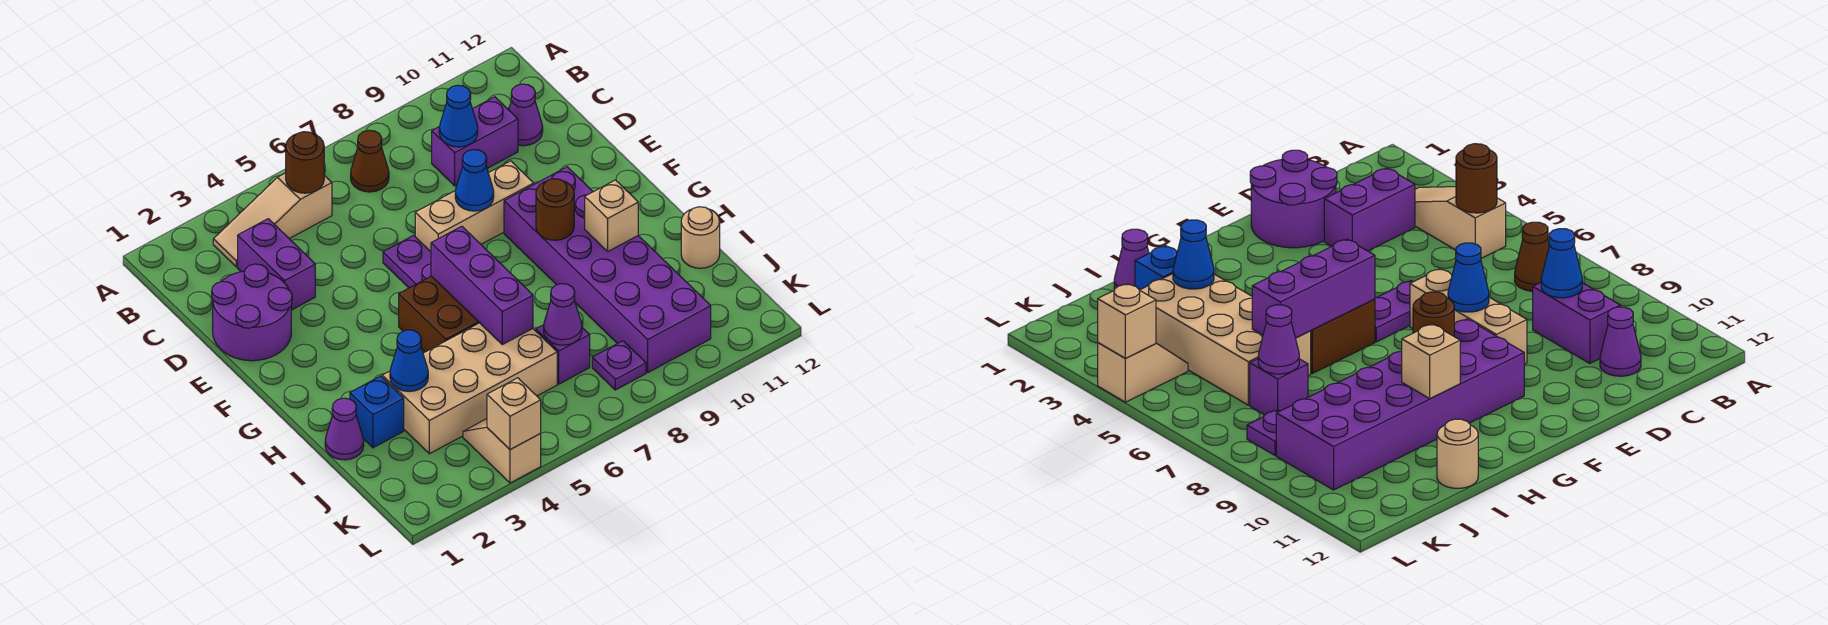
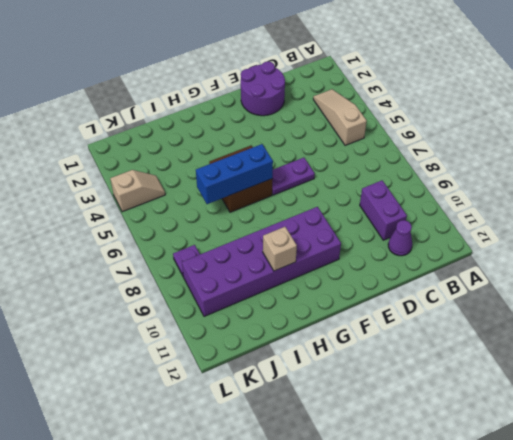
blue brick G6:I6 level 2 -> purple brick G6:I6 level 2
none -> brown cone B7 level 1
none -> purple brick C3:D3 level 1
none -> tan brick E7:E9 level 1

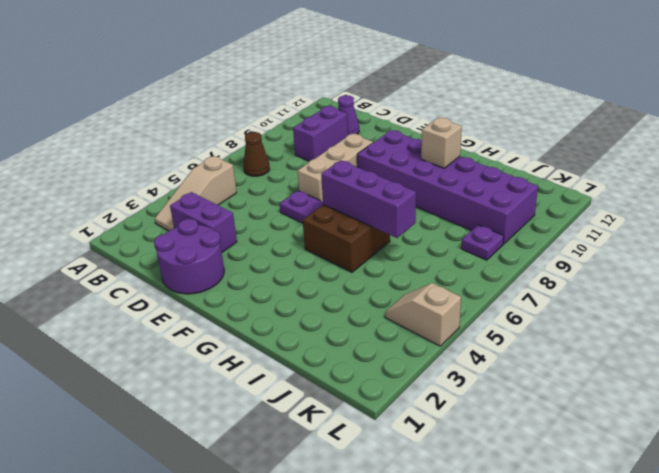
none -> purple cone I1 level 1
none -> blue brick I2 level 1
none -> tan brick I3:J6 level 1

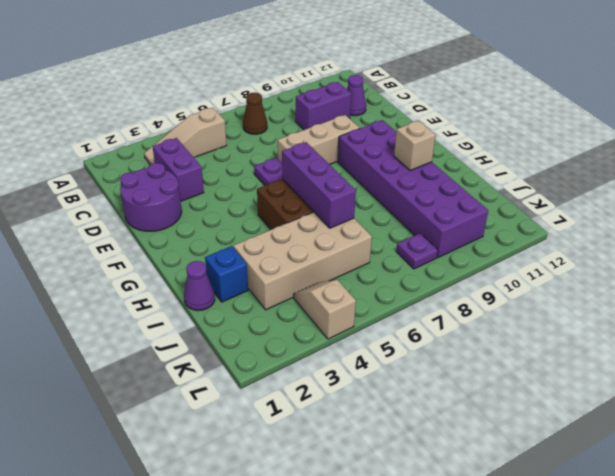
none -> tan round brick I12 level 1
none -> purple brick J7 level 1
none -> brown round brick B5 level 2

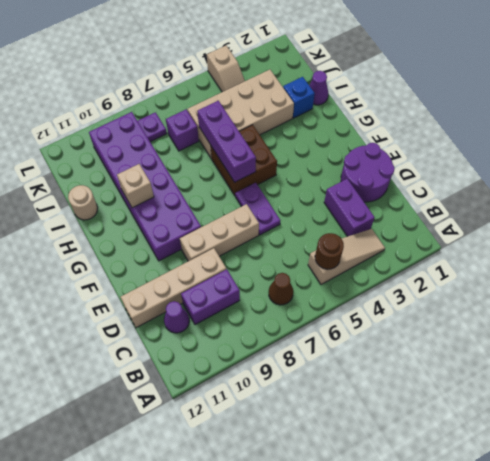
tan brick D9:D12 level 1 -> none
none -> blue cone C9 level 2
none -> blue cone E8 level 2
none -> brown round brick G9 level 2

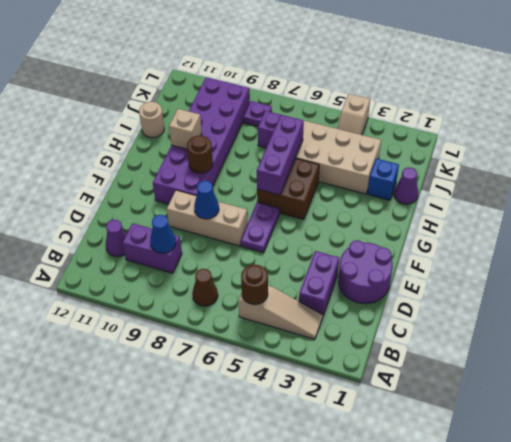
none -> blue cone I3 level 2
none -> purple cone J7 level 2
none -> tan brick L4 level 2

